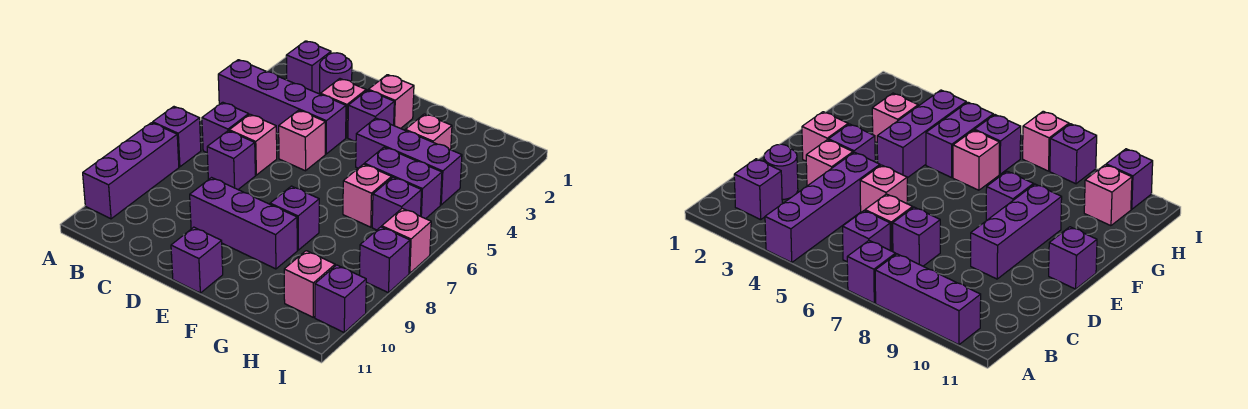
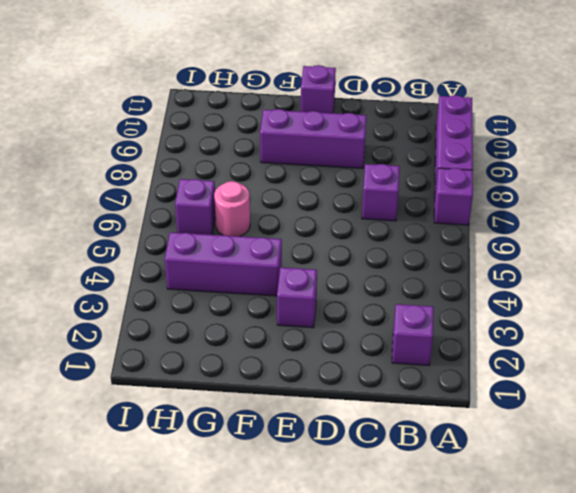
pink round brick G6 level 1 -> pink brick G6 level 1
none -> purple brick A4:D4 level 1
none -> purple brick B6 level 1
none -> purple round brick C2 level 1

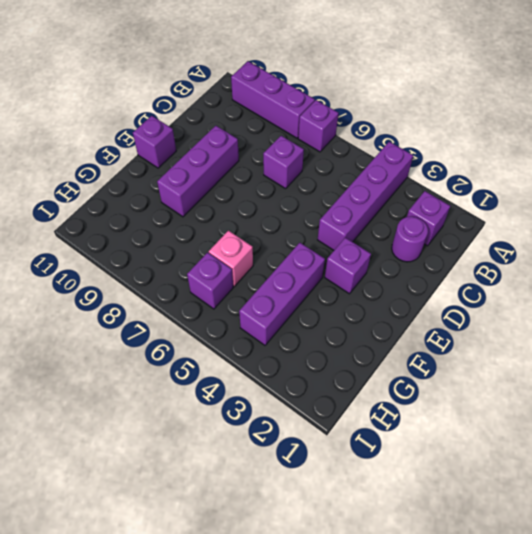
none -> purple brick B6 level 1
none -> pink brick C6 level 1
none -> pink brick D3 level 1

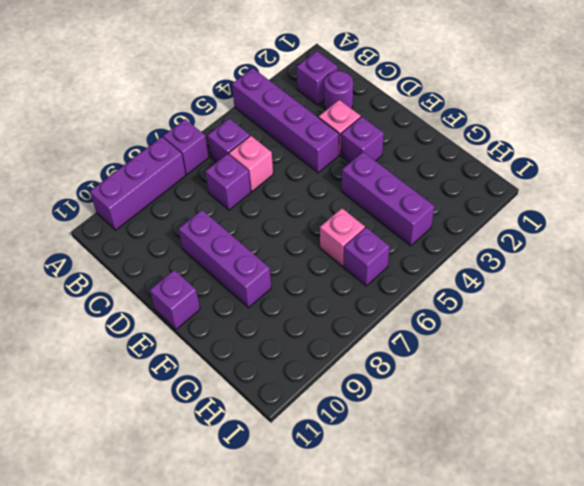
none -> pink brick D5 level 1
none -> pink brick E2 level 1
none -> purple brick F8 level 1

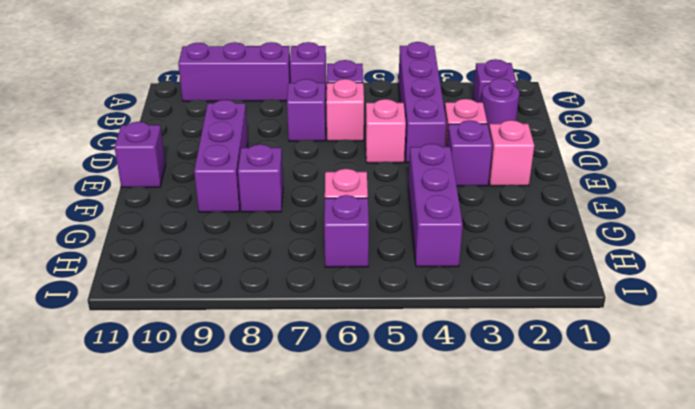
none -> pink brick G3 level 1
none -> purple brick G5:H5 level 1
none -> pink brick H10 level 1

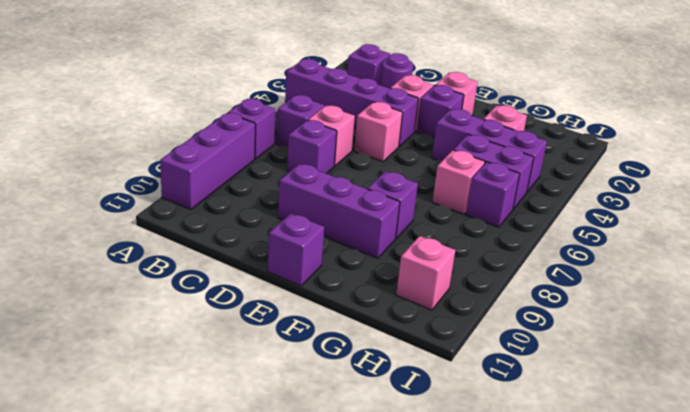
none -> pink brick I7 level 1
none -> purple brick I8 level 1
none -> purple brick I10 level 1

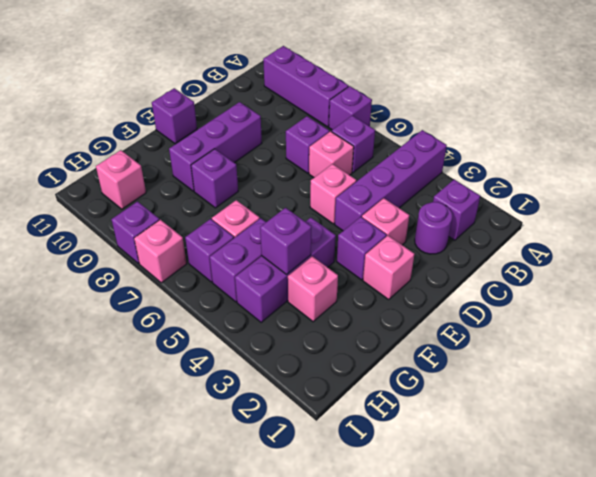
purple brick G4 level 2 -> purple brick I10 level 1

